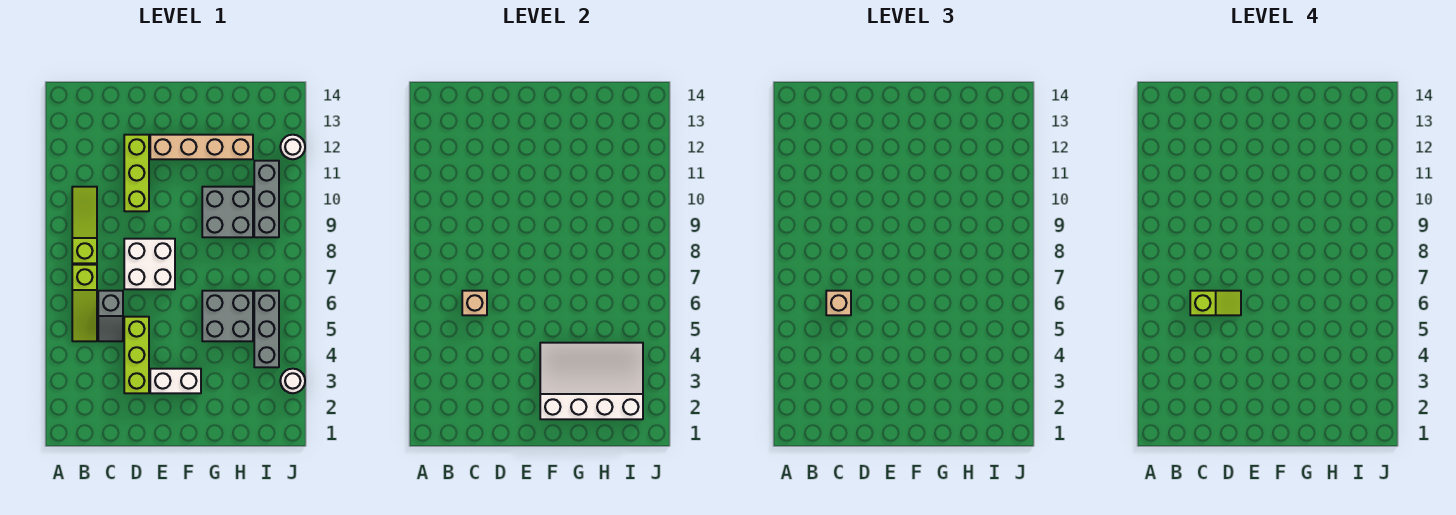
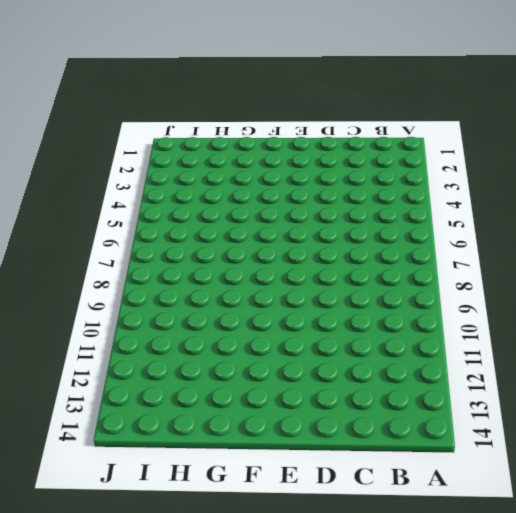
none -> lime slope B5:B7 level 1 top 7
none -> lime slope B8:B10 level 1 top 8
none -> grey slope C5:C6 level 1 top 6

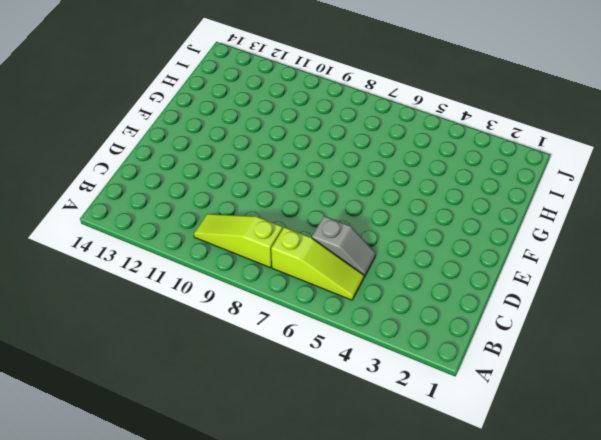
none -> lime brick D3:D5 level 1
none -> white brick D7:E8 level 1
none -> lime brick D10:D12 level 1

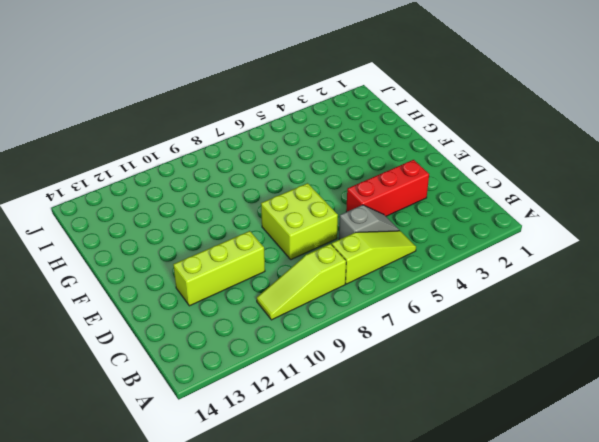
red brick D3:D5 level 1 -> lime brick D3:D5 level 1
lime brick D7:E8 level 1 -> white brick D7:E8 level 1
none -> white brick E3:F3 level 1
none -> tan brick E12:H12 level 1
none -> grey brick G5:H6 level 1

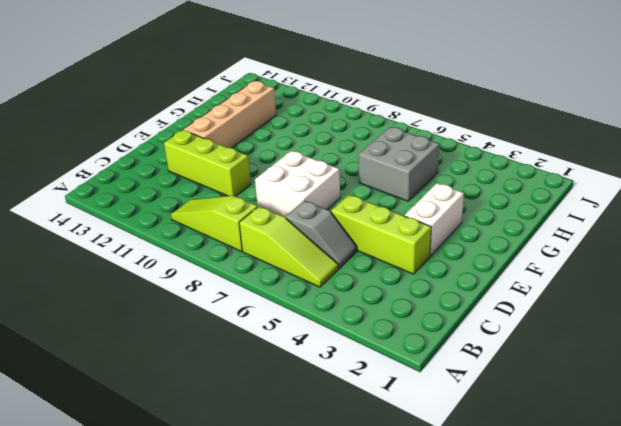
none -> grey brick G9:H10 level 1
none -> grey brick I4:I6 level 1
none -> grey brick I9:I11 level 1

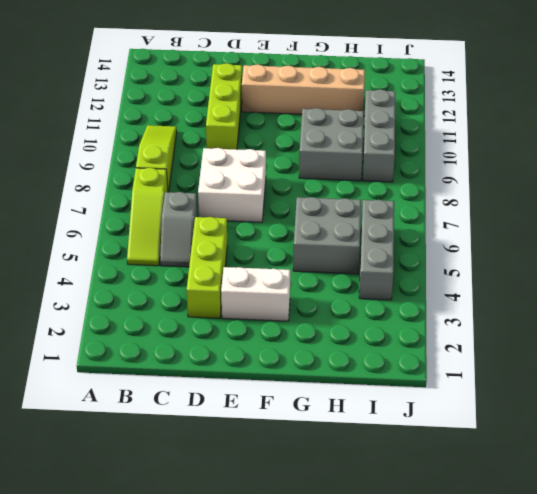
none -> white round brick J3 level 1
none -> white round brick J12 level 1
none -> tan brick C6 level 2

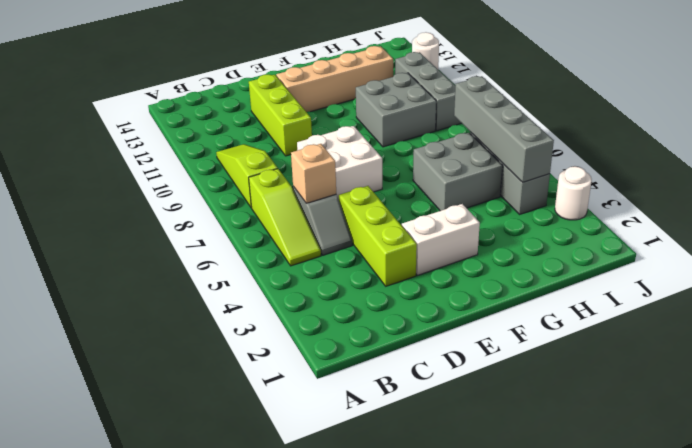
grey brick I4:I7 level 2 -> white slope F2:I4 level 2 top 2
none -> tan brick C6 level 3
none -> lime slope C6:D6 level 4 top C

